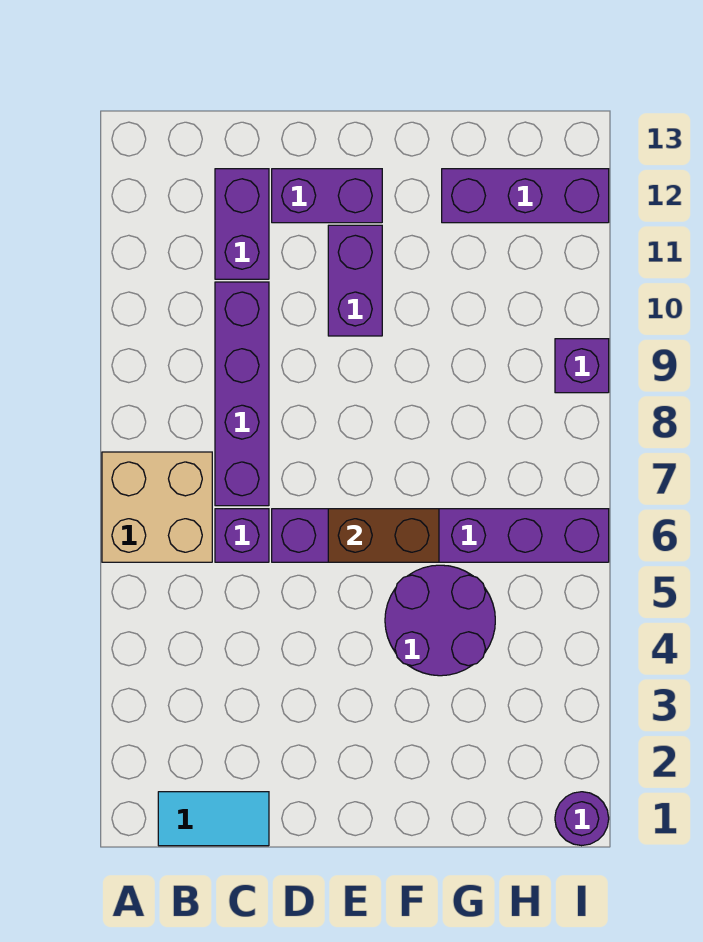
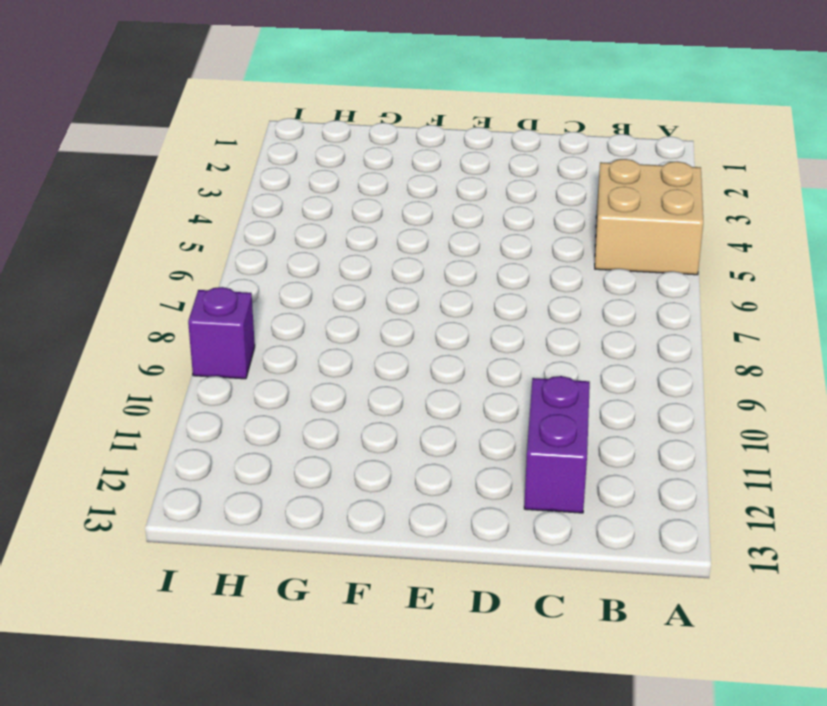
tan brick A4:B5 level 1 -> tan brick A6:B7 level 1
none -> cyan tile B1:C1 level 1
none -> purple brick C6 level 1
none -> purple brick C7:C10 level 1

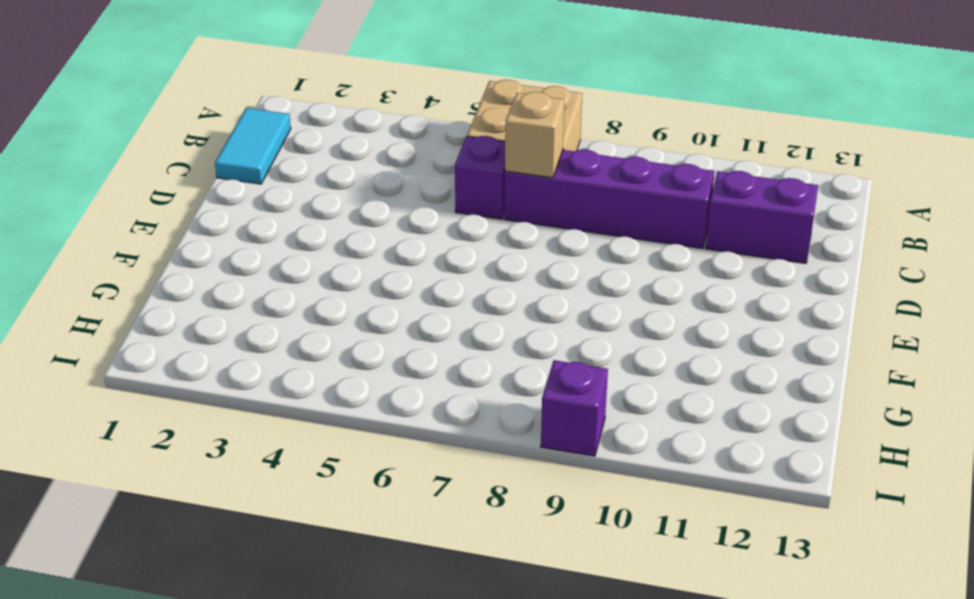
tan brick C7 level 2 -> none
none -> purple brick D6:I6 level 1
none -> purple brick D12:E12 level 1
none -> purple brick E10:E11 level 1

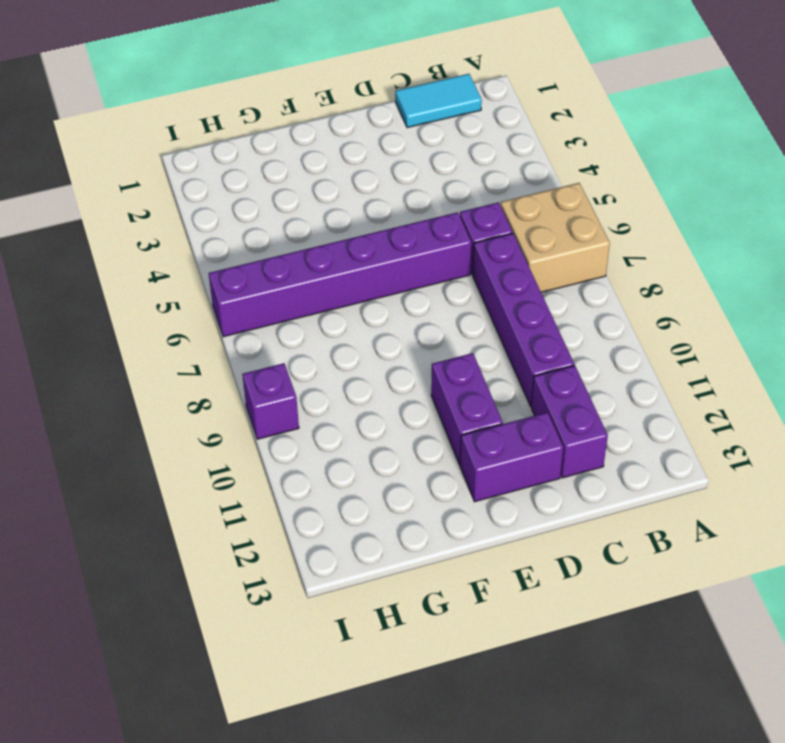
none -> purple round brick F4:G5 level 1
none -> purple brick G12:I12 level 1
none -> purple round brick I1 level 1

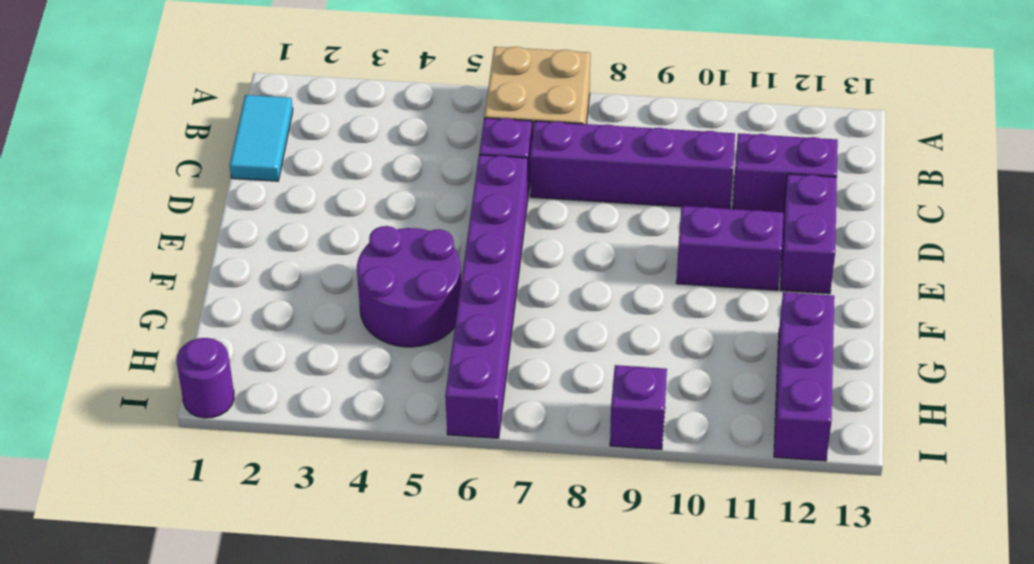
none -> brown brick E6:F6 level 2

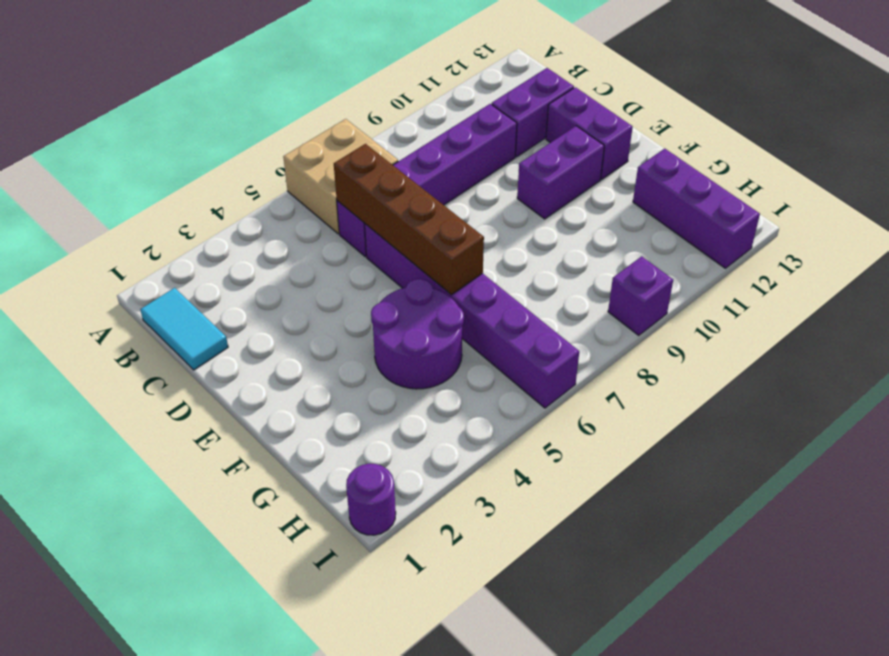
brown brick C6:F6 level 2 -> brown brick E6:F6 level 2

